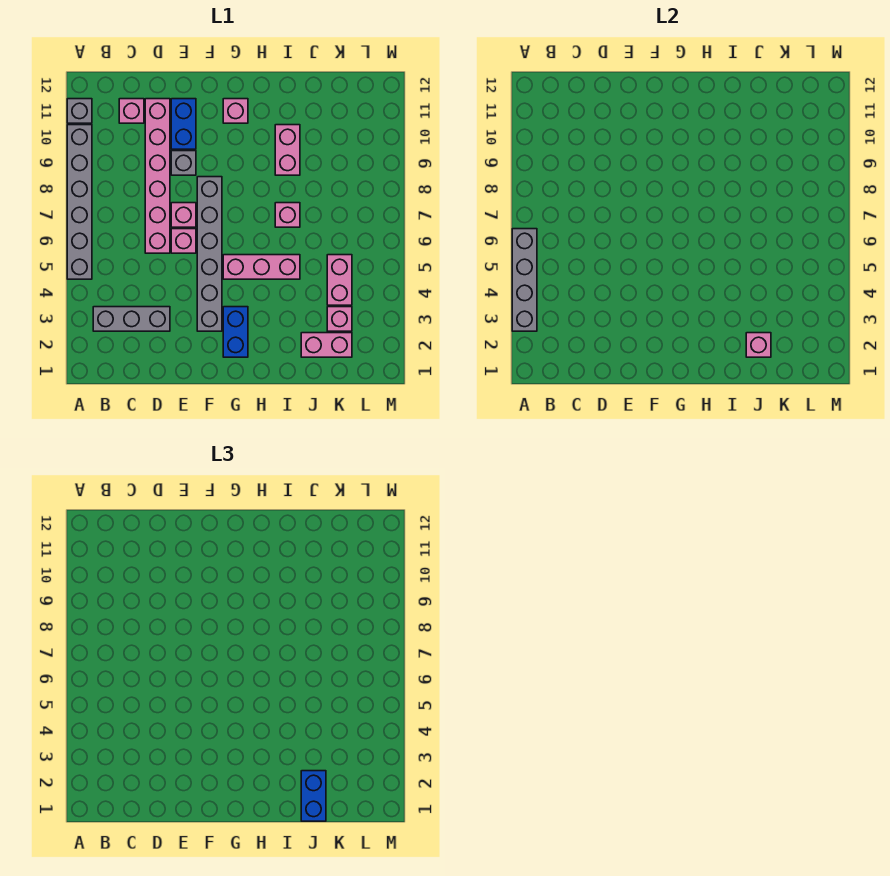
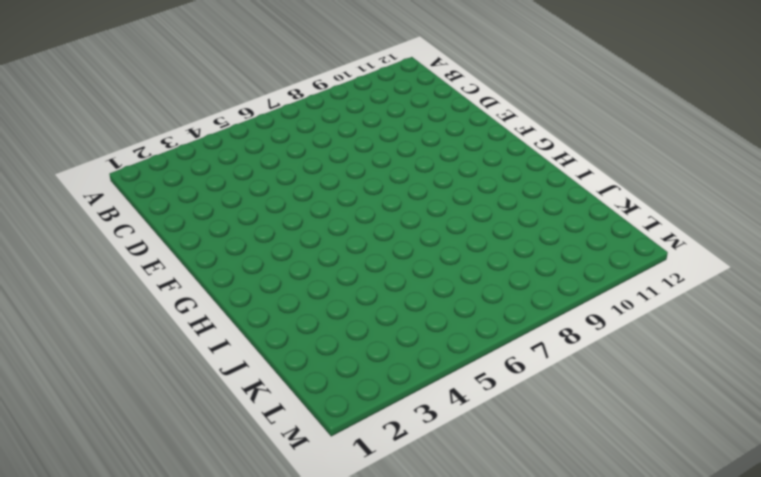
none -> grey brick A5:A10 level 1
none -> grey brick A11 level 1
none -> grey brick B3:D3 level 1

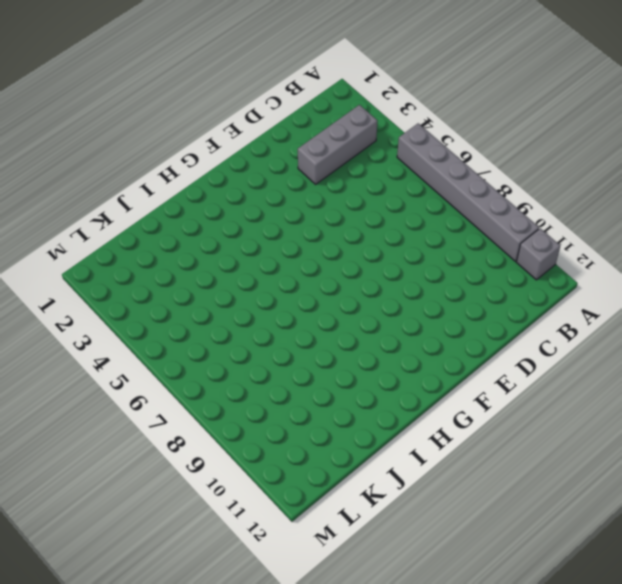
none -> pink brick C11 level 1
none -> pink brick D6:D11 level 1
none -> pink brick E6 level 1

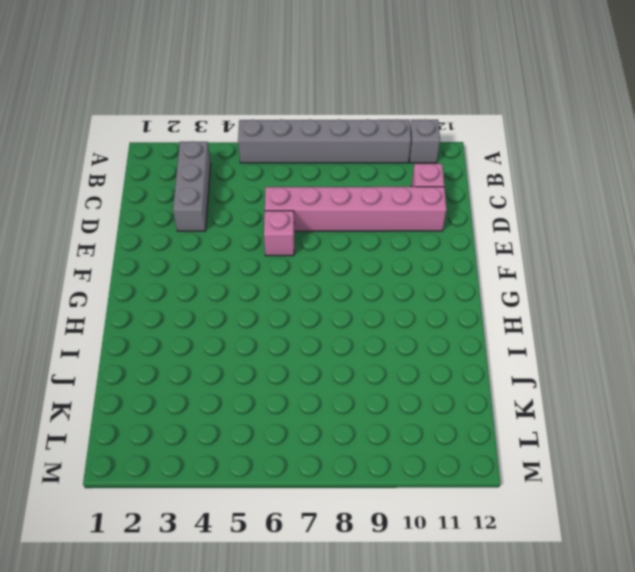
none -> pink brick E7 level 1
none -> grey brick E9 level 1
none -> blue brick E10:E11 level 1

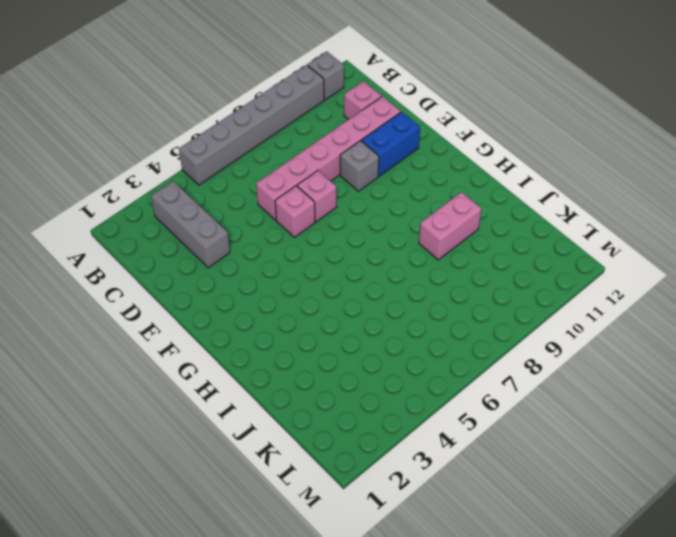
none -> grey brick F3:F8 level 1
none -> blue brick G2:G3 level 1
none -> pink brick G5:I5 level 1

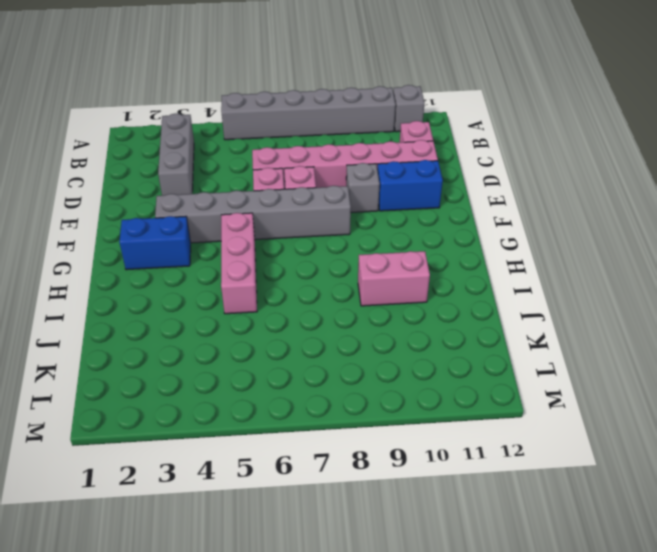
none -> pink brick G11 level 1
none -> pink brick I7 level 1
none -> pink brick J2:K2 level 1

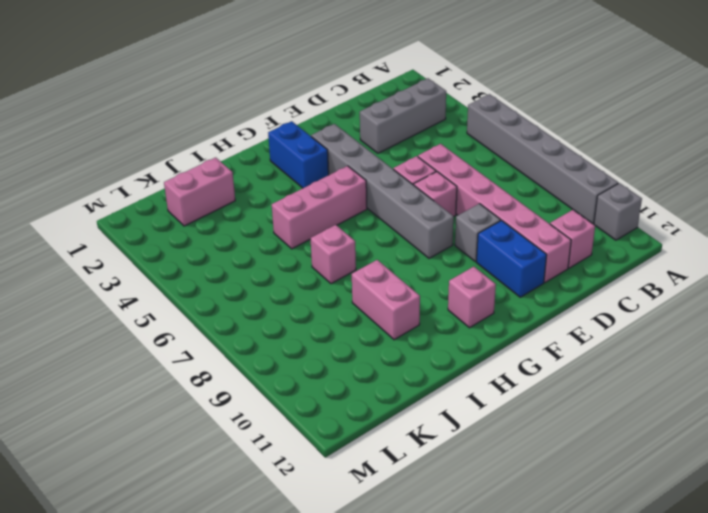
none -> pink brick K3 level 1
none -> pink brick K4:K5 level 1
none -> grey brick A3:A6 level 2

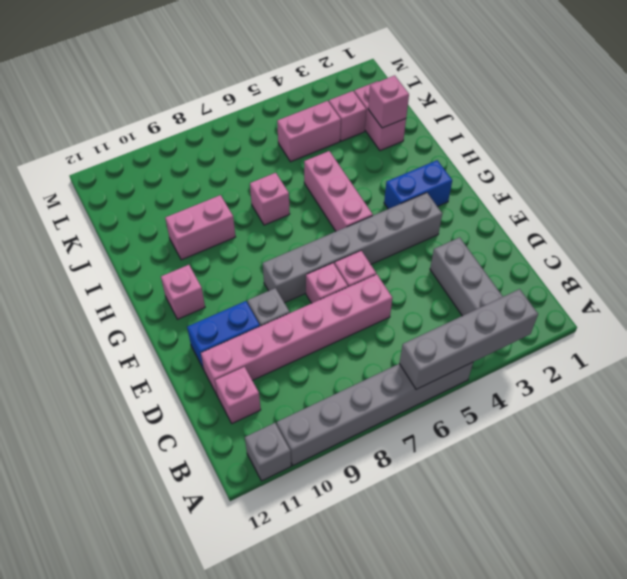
none -> blue brick J1:J2 level 3

